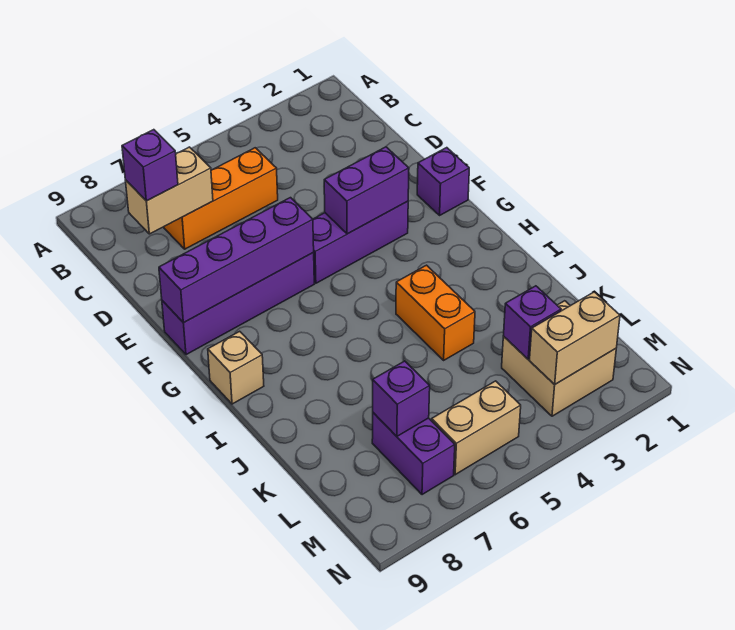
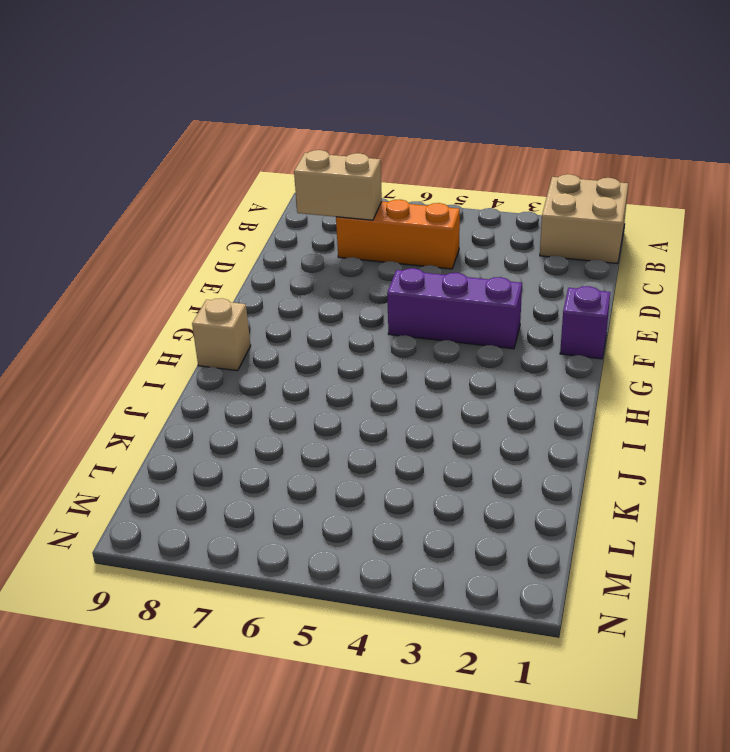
tan brick A1:B2 level 1 -> tan brick L2:M3 level 1
none -> purple brick F6:F9 level 1
none -> orange brick I4:J4 level 1
none -> purple brick L7:M7 level 1

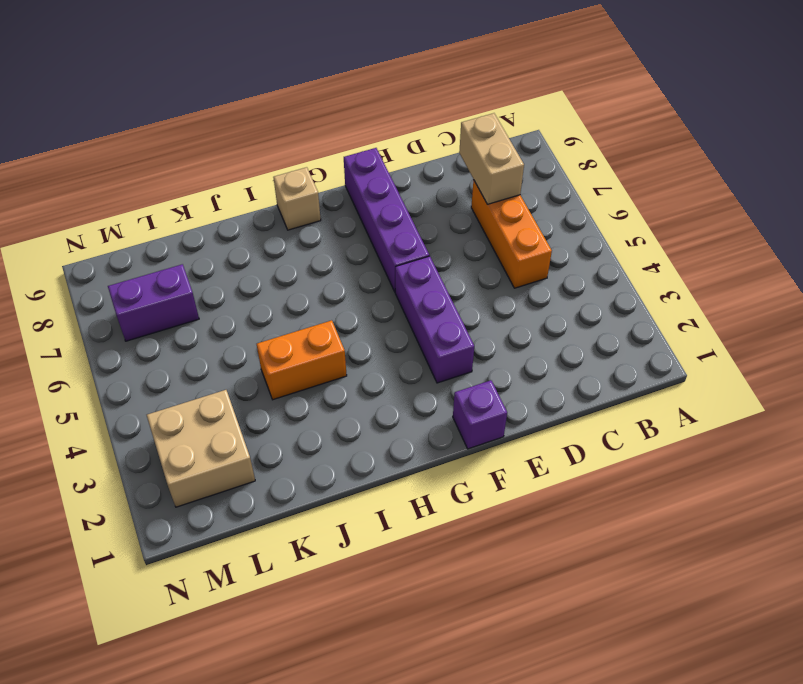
none -> tan brick M5:M6 level 1
none -> purple brick F3:F4 level 2
none -> purple brick F6:F9 level 2

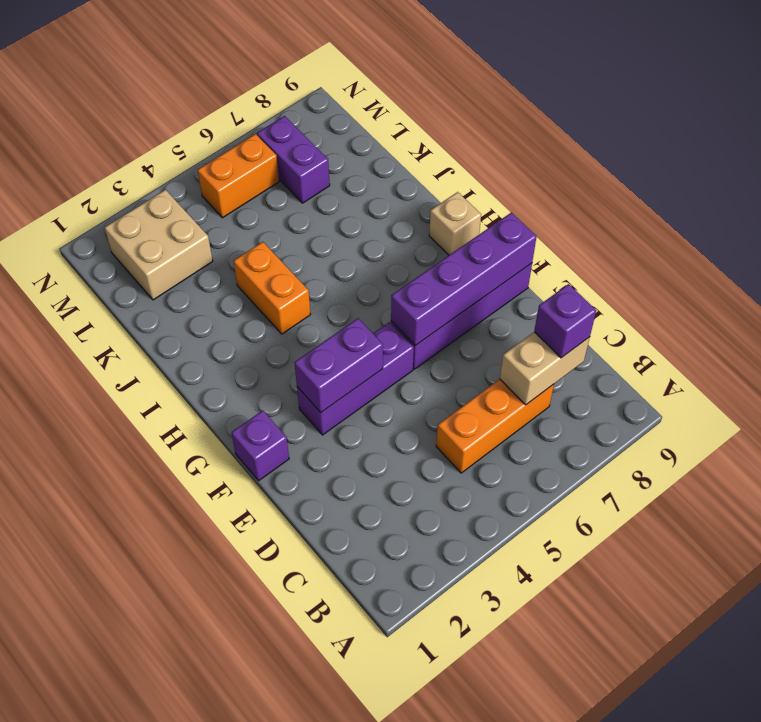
orange brick M5:M6 level 1 -> tan brick M5:M6 level 1
none -> purple brick L3 level 2
none -> purple brick L7 level 2
none -> tan brick M2:M3 level 2

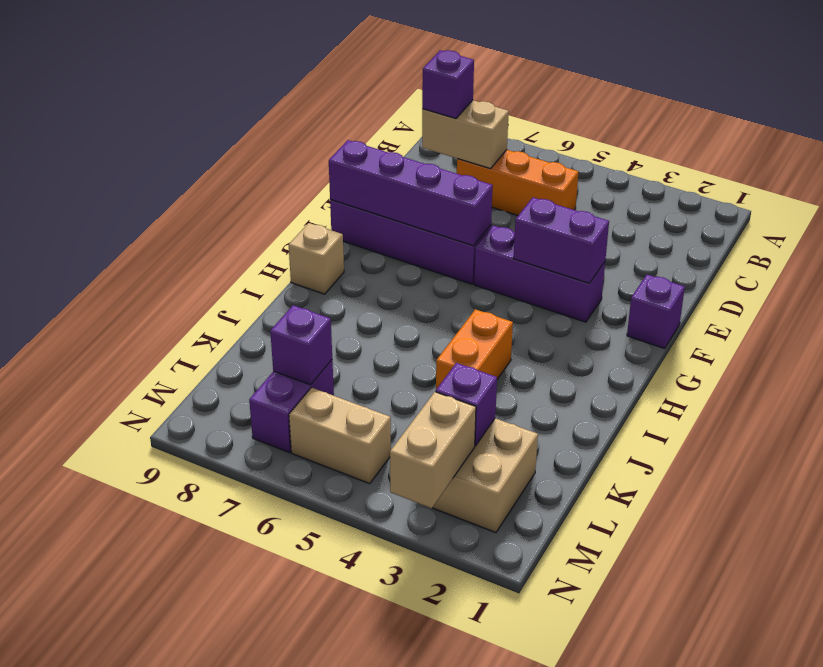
tan brick M3:N3 level 2 -> tan brick M2:M3 level 2

